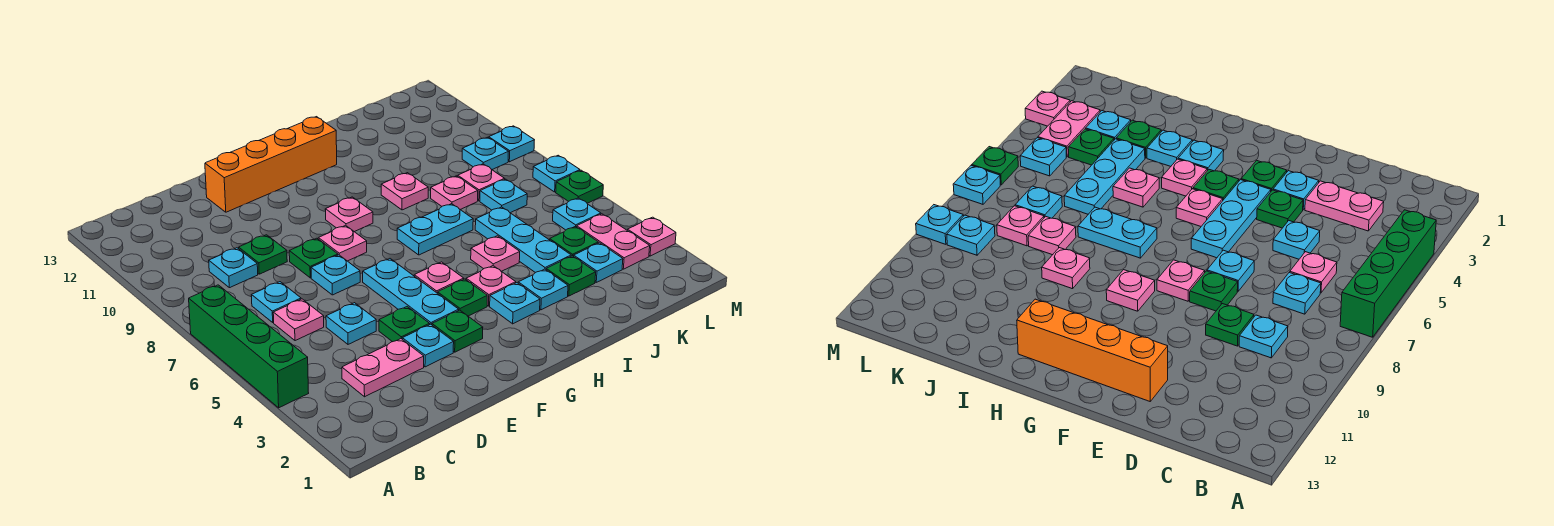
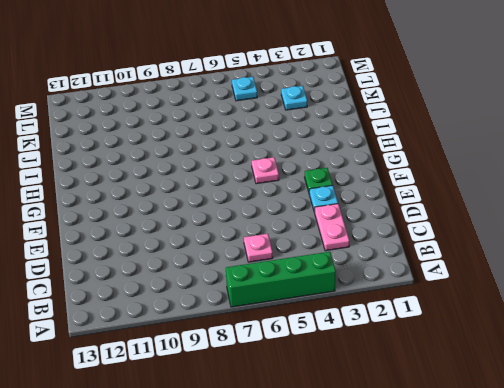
none -> cyan plate C7 level 1
none -> cyan plate C9 level 1
none -> cyan plate D5 level 1
none -> green plate D9 level 1

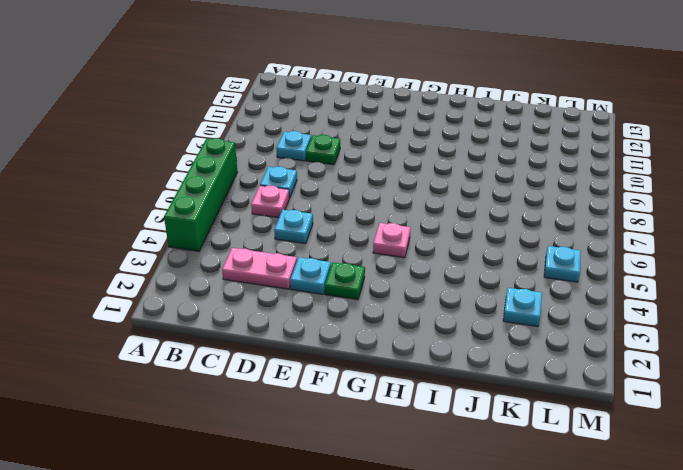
none -> green plate E4 level 1
none -> cyan plate E7 level 1
none -> green plate E8 level 1
none -> orange brick E12:H12 level 1

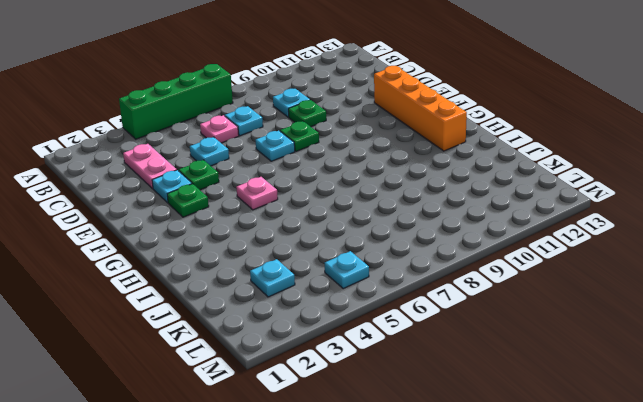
none -> cyan plate F4:F6 level 1
none -> pink plate F8 level 1
none -> green plate G4 level 1
none -> pink plate G9 level 1

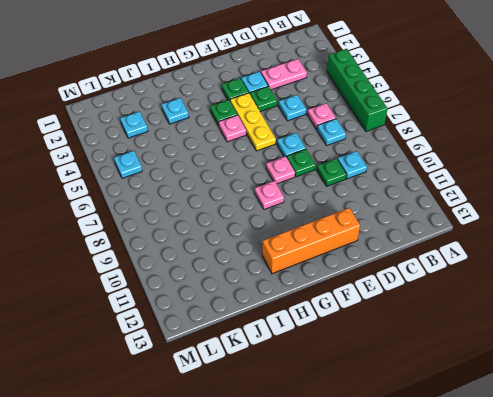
yellow plate F4:F6 level 1 -> cyan plate F4:F6 level 1
none -> cyan plate H3 level 1
none -> pink plate H4 level 1
none -> cyan plate H7:I7 level 1
none -> pink plate I5 level 1

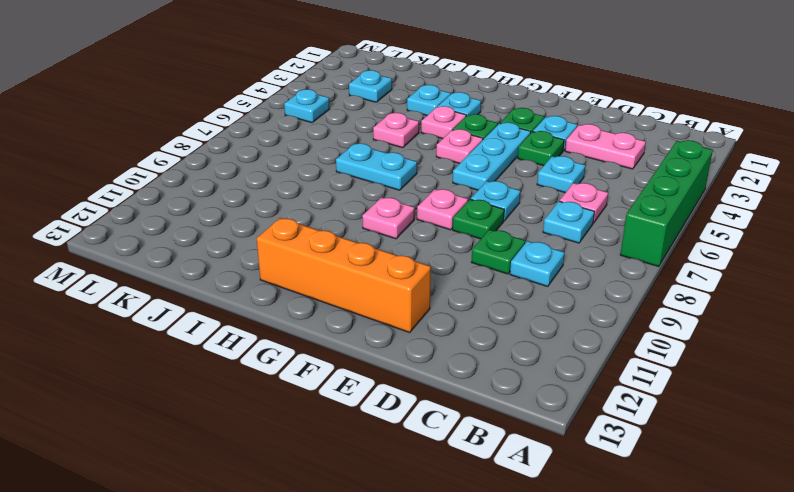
none -> pink plate I9 level 1
none -> green plate J3 level 1
none -> cyan plate J4:J6 level 1
none -> pink plate J8 level 1

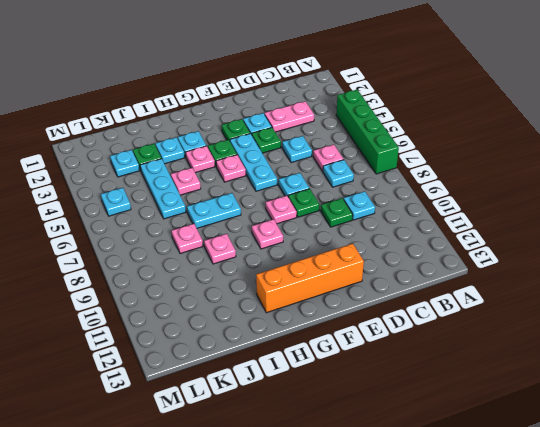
none -> green plate K4 level 1
none -> cyan plate K7 level 1
none -> pink plate K8 level 1
none -> pink plate L3:L4 level 1

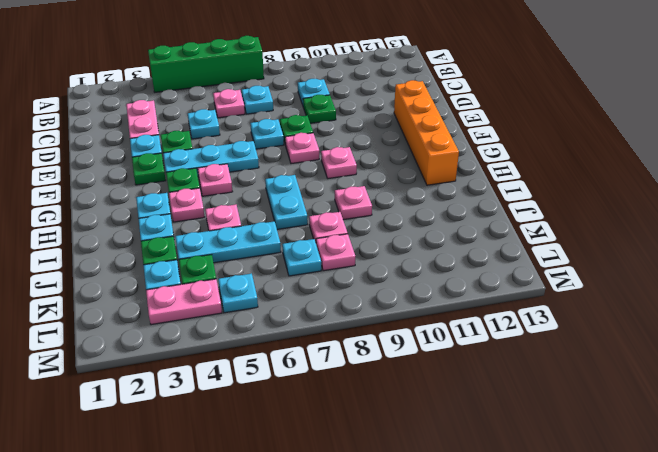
none -> cyan plate L9 level 1
none -> pink plate M3 level 1
none -> green plate M6 level 1
none -> cyan plate M7 level 1

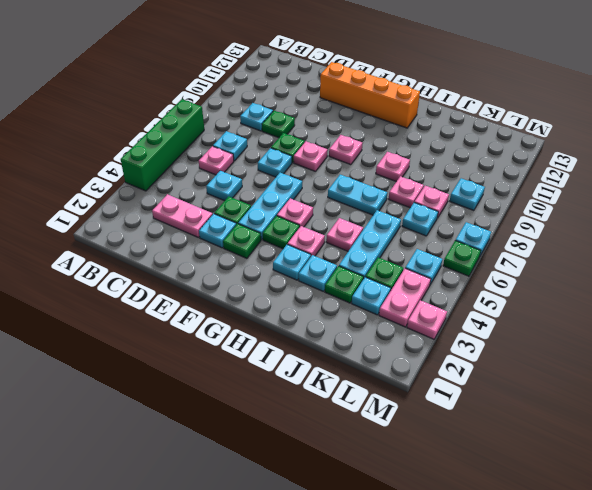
none -> cyan plate M9 level 1

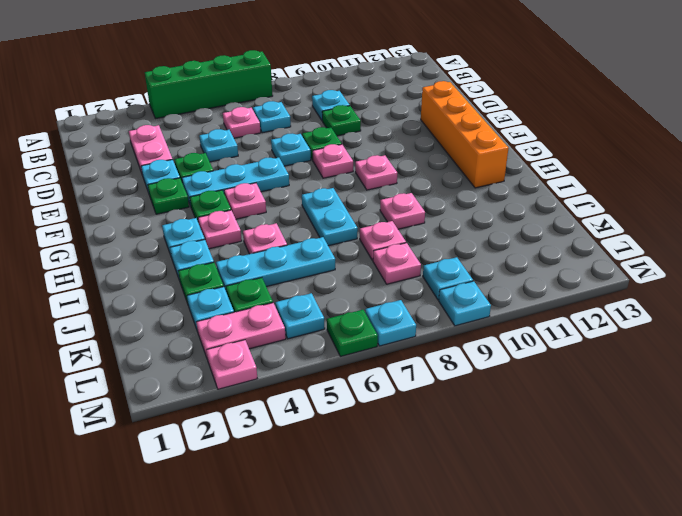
none -> cyan plate K7 level 1

